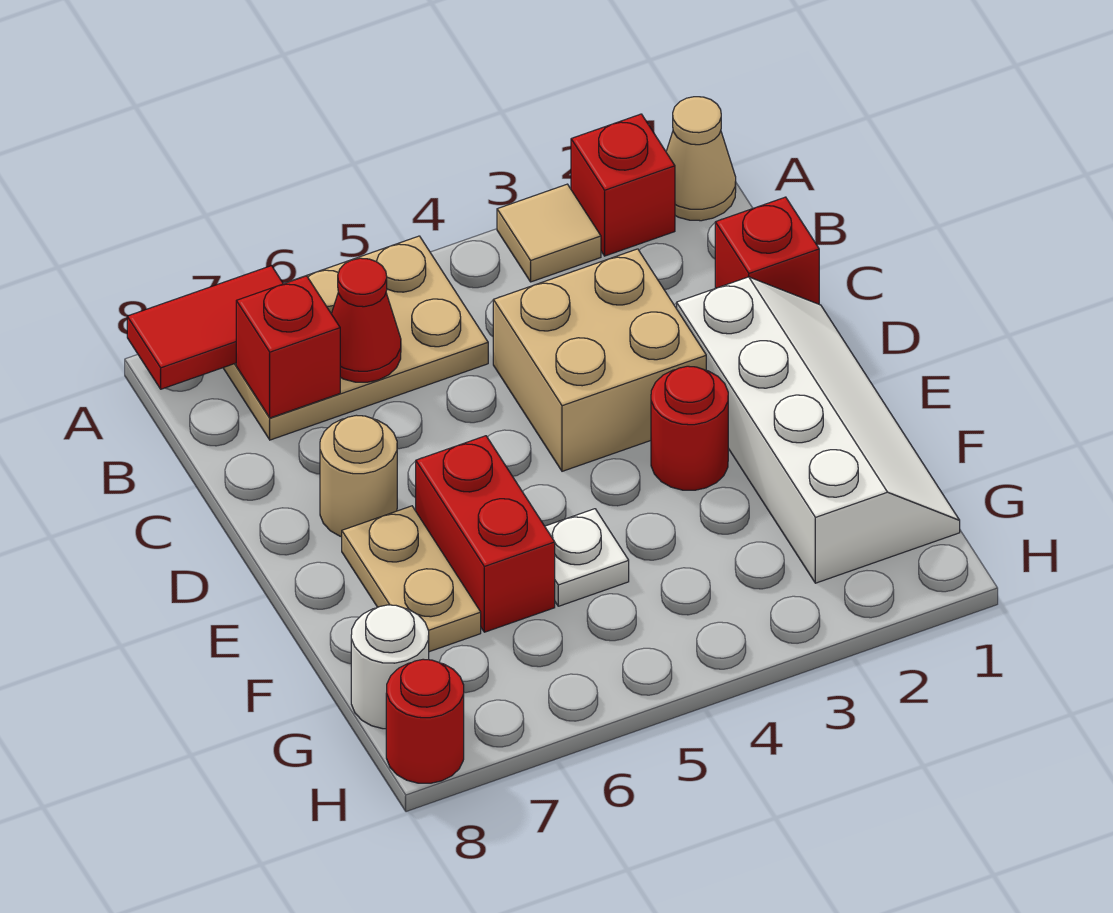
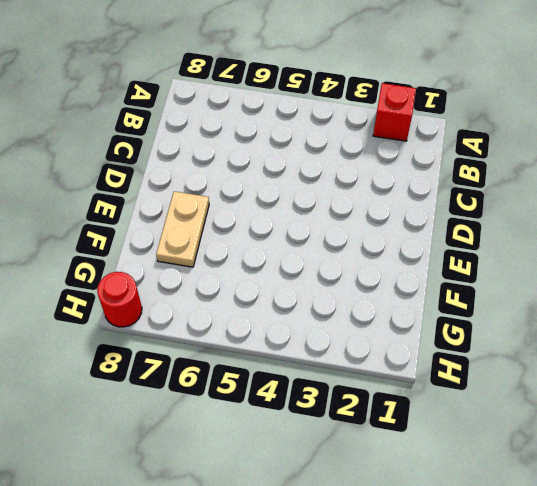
none -> tan cone A1 level 1
none -> tan tile A3 level 1
none -> tan plate A5:B7 level 1

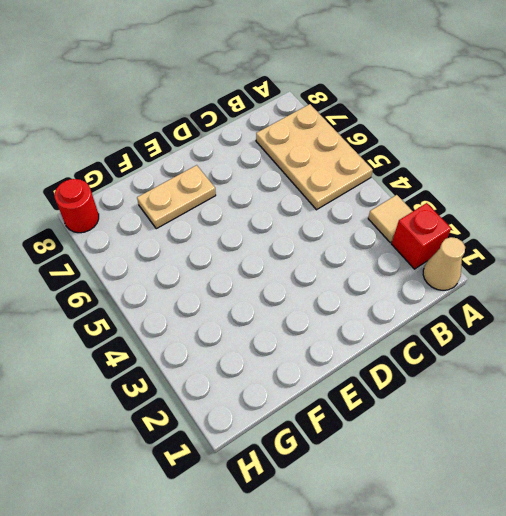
none -> red brick C1 level 1
none -> tan brick C3:D4 level 1
none -> white slope D1:G2 level 1 top 2

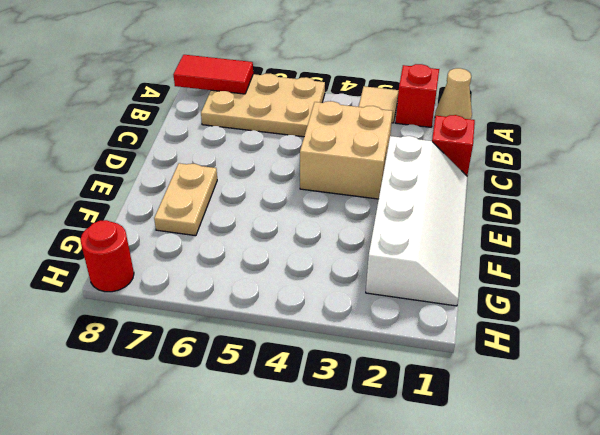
none -> tan round brick D7 level 1
none -> red round brick E3 level 1
none -> red brick E6:F6 level 1

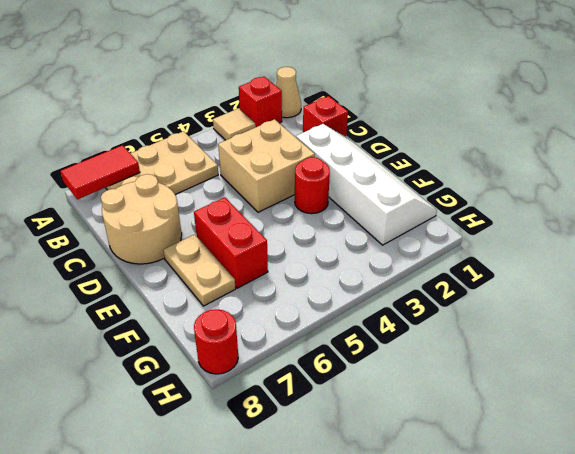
tan round brick C7:D8 level 1 -> tan round brick D7 level 1
none -> white plate F5 level 1
none -> white round brick G8 level 1
none -> red cone B6 level 2

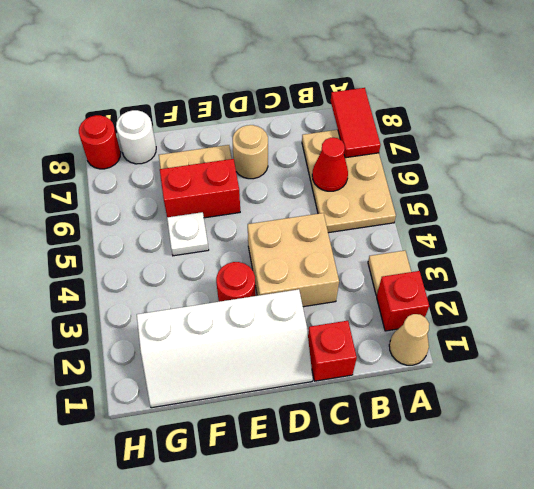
none -> red brick B7 level 2

